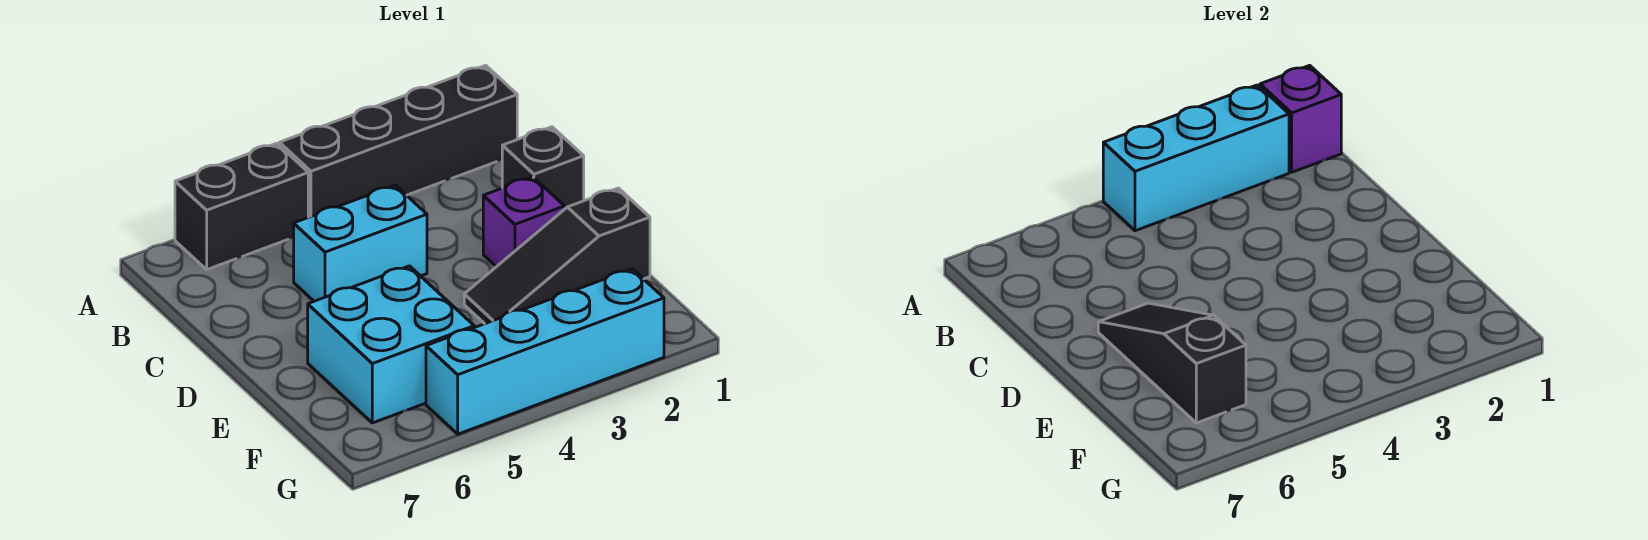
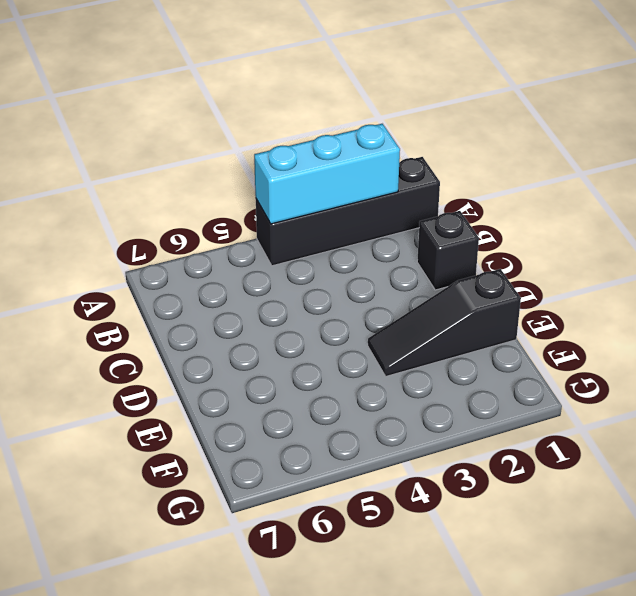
none -> black brick A5:A6 level 1
none -> cyan brick C4:C5 level 1

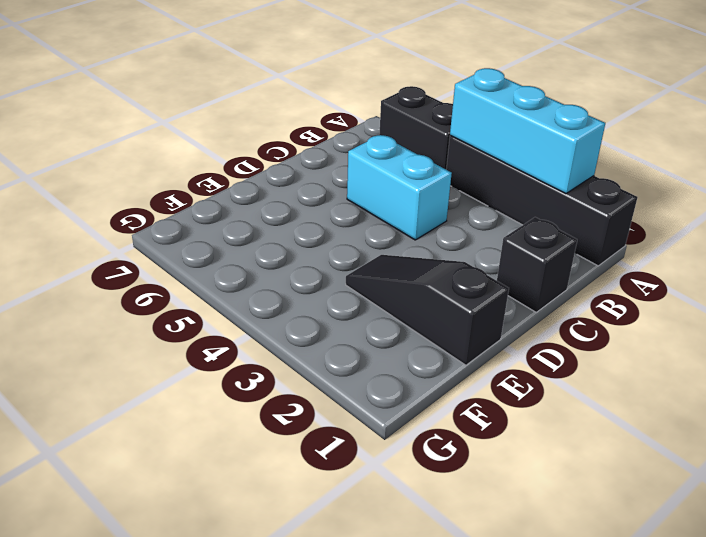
none -> purple brick D2 level 1
none -> cyan brick E5:F6 level 1

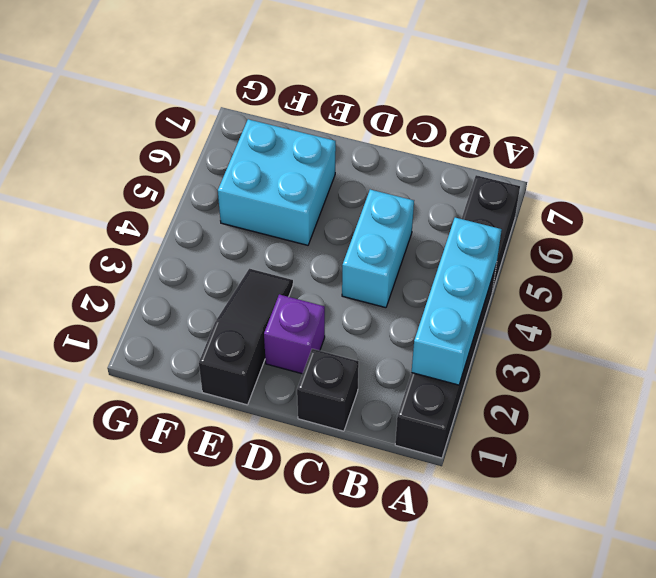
none -> cyan brick G2:G5 level 1
none -> purple brick A1 level 2

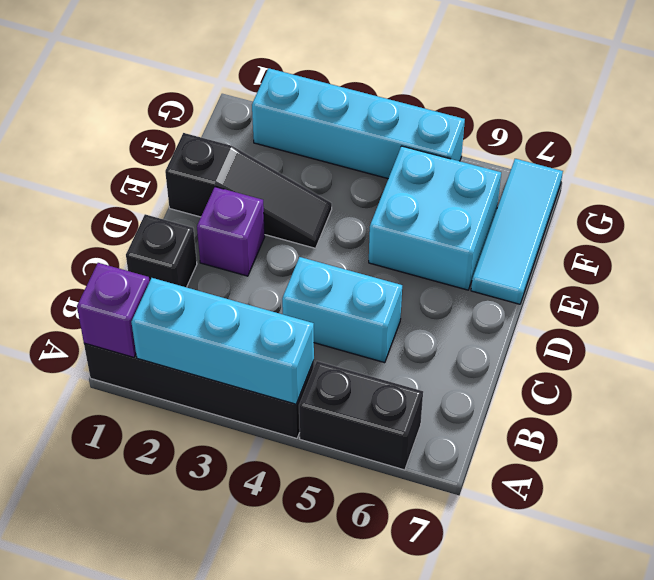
cyan tile E7:G7 level 1 -> none
none -> black slope D6:F6 level 2 top F

